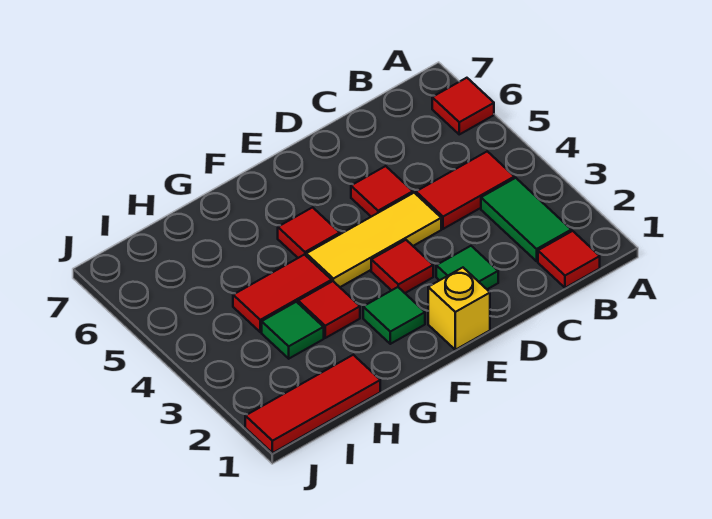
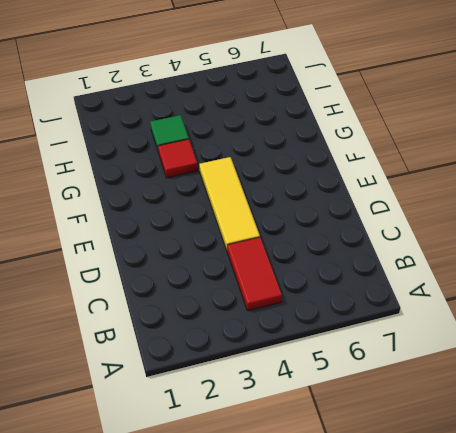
none -> red tile A6 level 1
none -> red tile B1 level 1
none -> green tile B2:B3 level 1

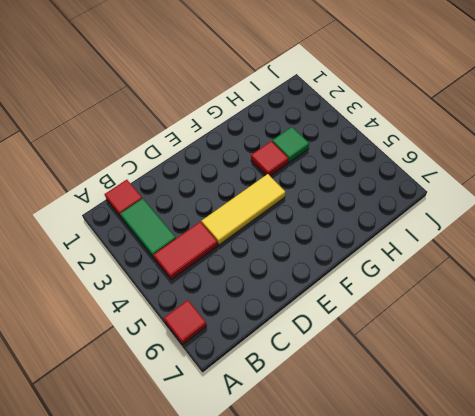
none -> green tile D2 level 1
none -> red tile D5 level 1
none -> yellow brick E1 level 1

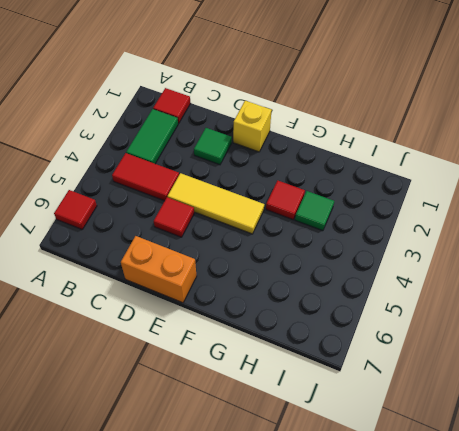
orange brick D7:E7 level 1 -> none
none -> red tile E3 level 1
none -> green tile F2 level 1
none -> red tile F5 level 1

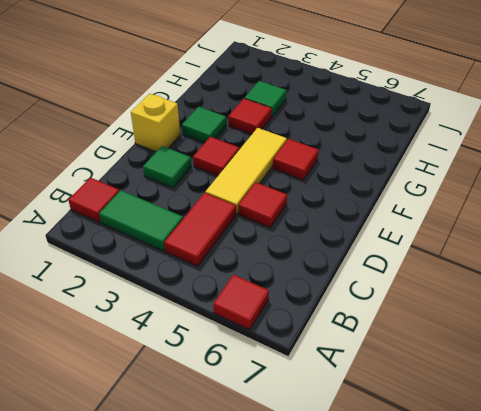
none -> red tile G4:H4 level 1
none -> red tile H1:J1 level 1

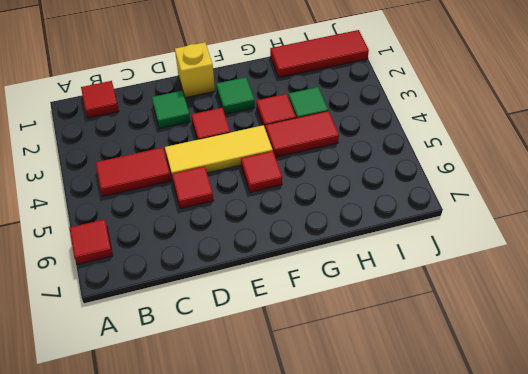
none -> green tile B2:B3 level 1

